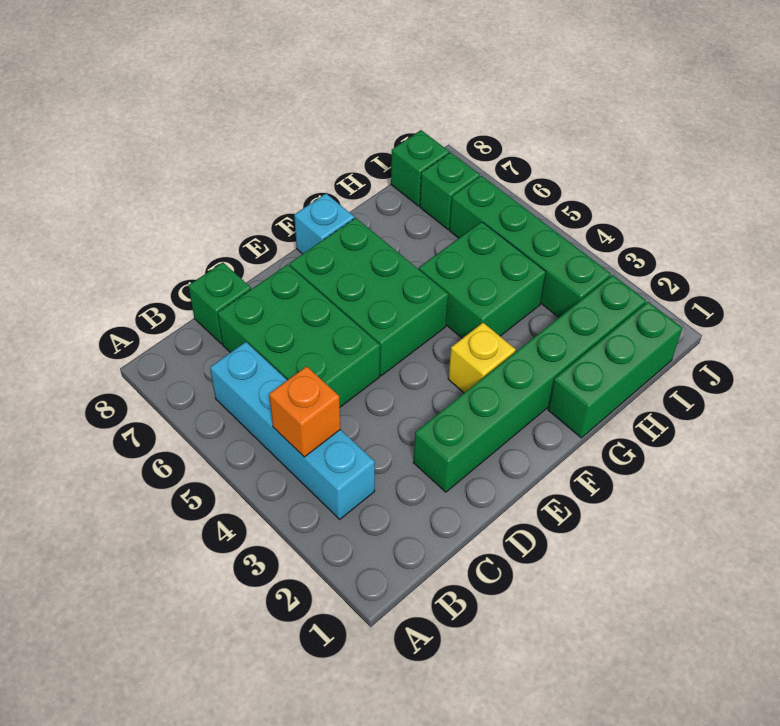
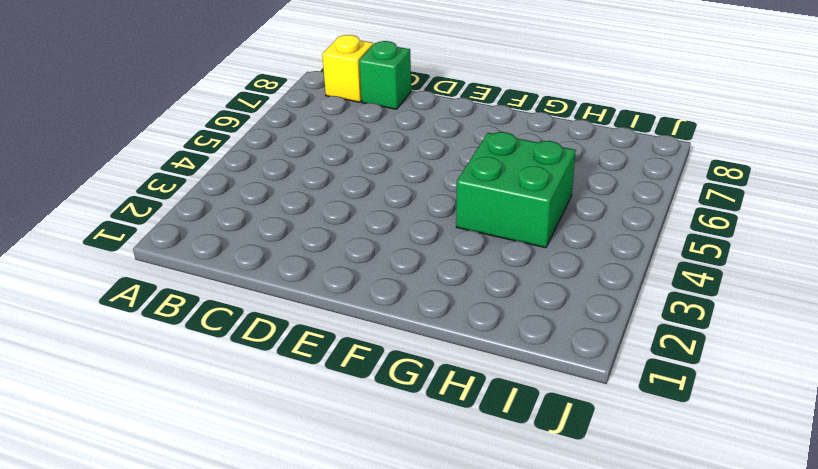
yellow brick B8 level 1 -> yellow brick F3 level 1
none -> cyan brick B3:B6 level 1
none -> green brick C5:D7 level 1
none -> green brick D2:I2 level 1

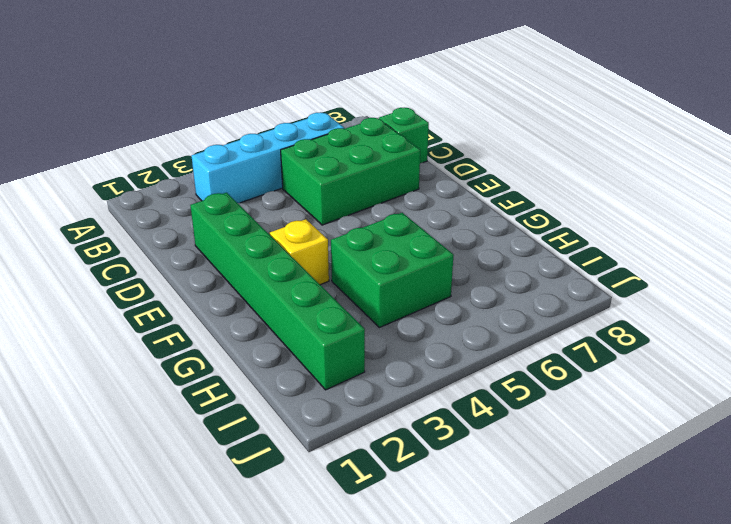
none -> green brick E5:F7 level 1
none -> cyan brick F8 level 1
none -> green brick G1:I1 level 1

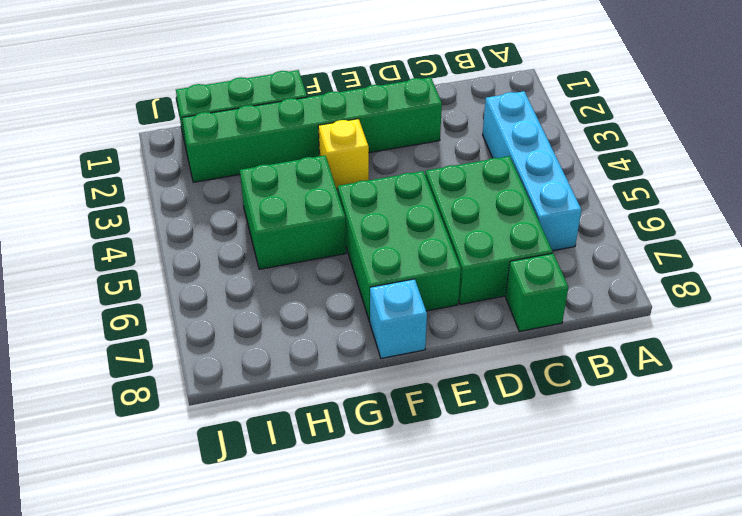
none -> green brick I3:I6 level 1
none -> green brick I7 level 1
none -> green brick I8 level 1

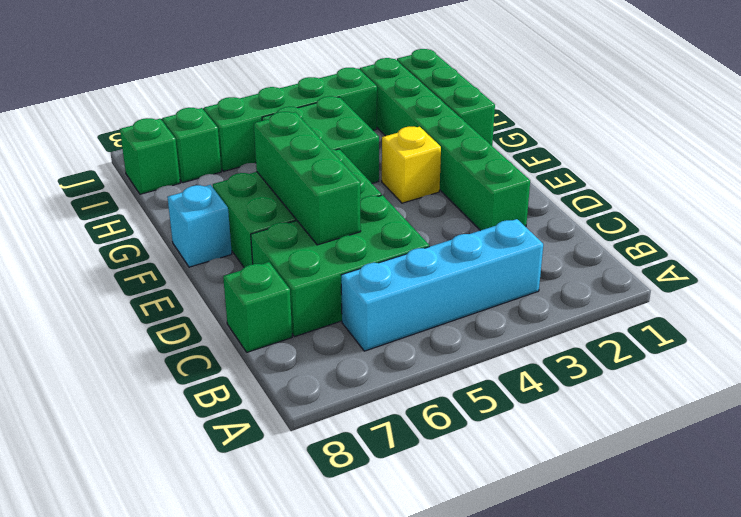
green brick D6:F6 level 2 -> none
none -> orange brick B4 level 2

